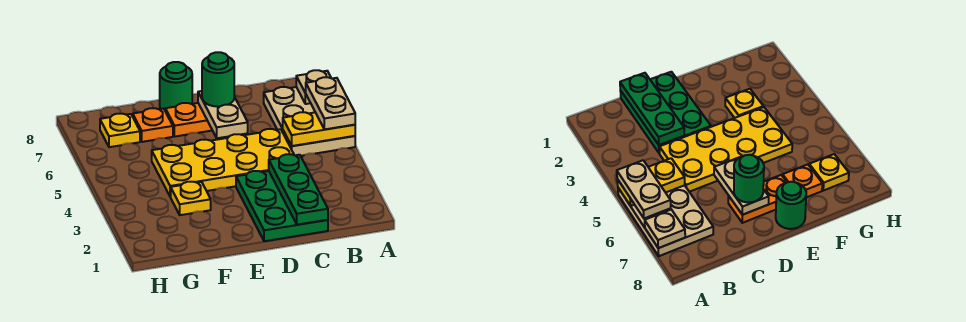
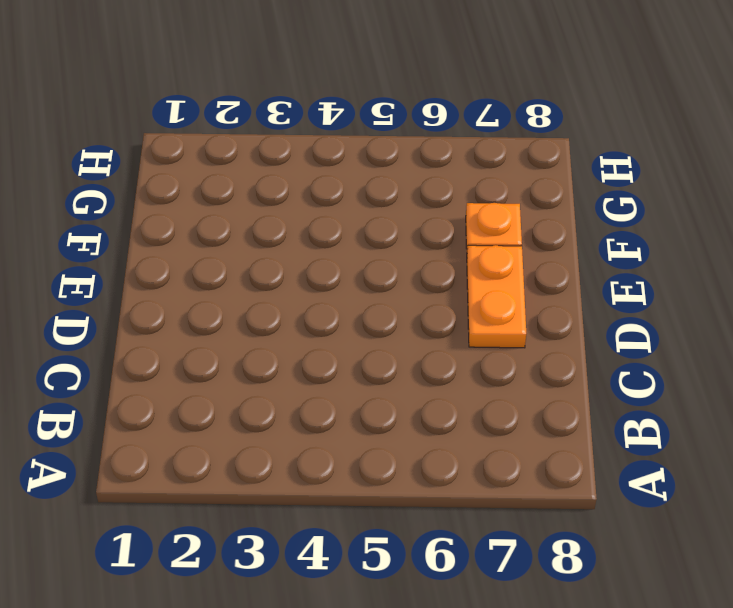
none -> tan plate A5:B7 level 1
none -> green plate C1:D3 level 1
none -> yellow plate C4:F5 level 1

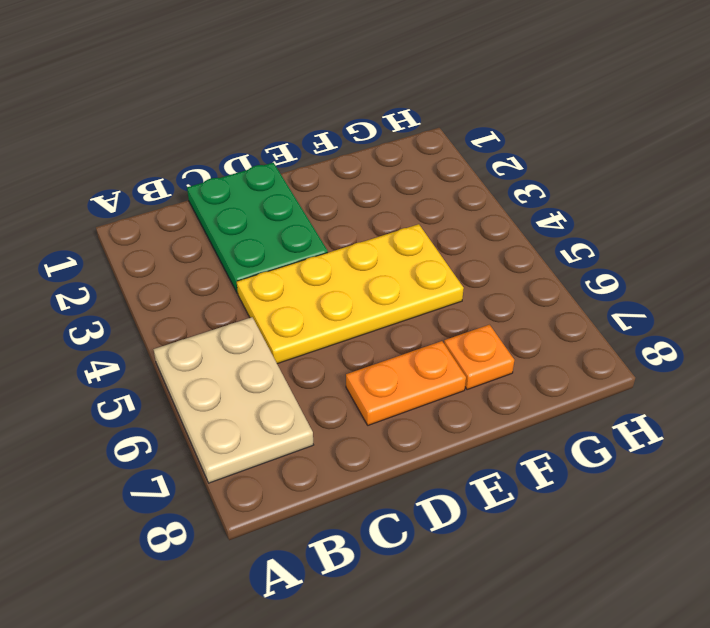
none -> green round brick E8 level 1
none -> yellow plate F3 level 1
none -> yellow plate G7 level 1

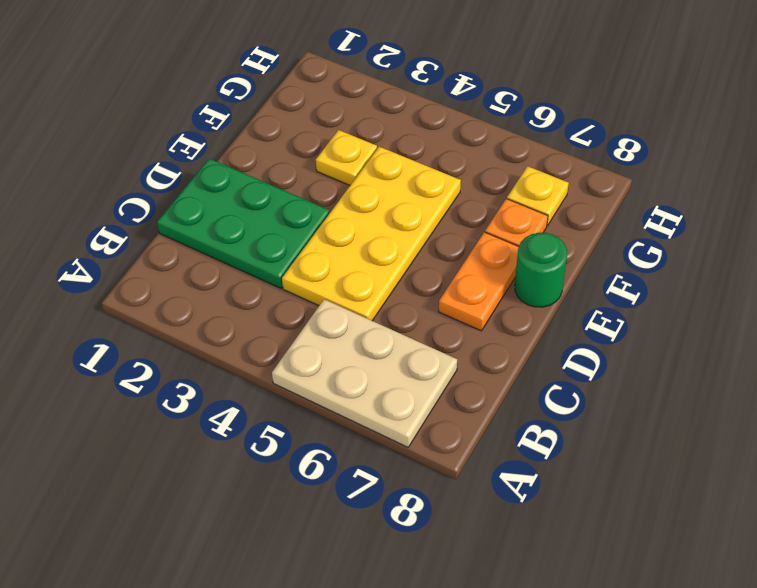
none -> yellow plate A5:B5 level 2
none -> tan plate A7 level 2
none -> green plate C1:C3 level 2

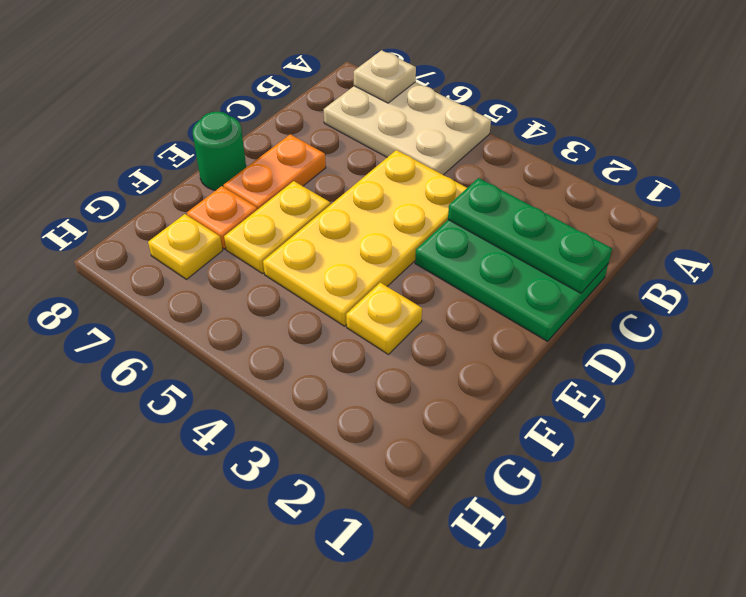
yellow plate E6:F6 level 1 -> yellow plate A5:B5 level 2
none -> tan plate D6:D7 level 2
none -> tan plate A5:A6 level 3
none -> green round brick D7 level 3

